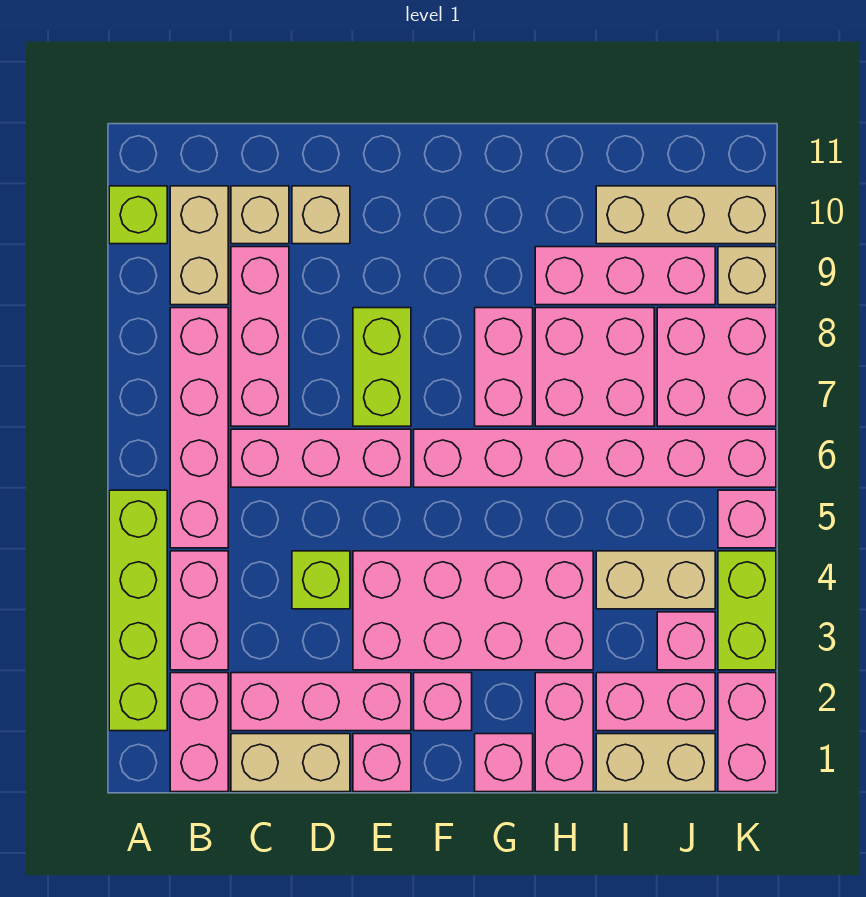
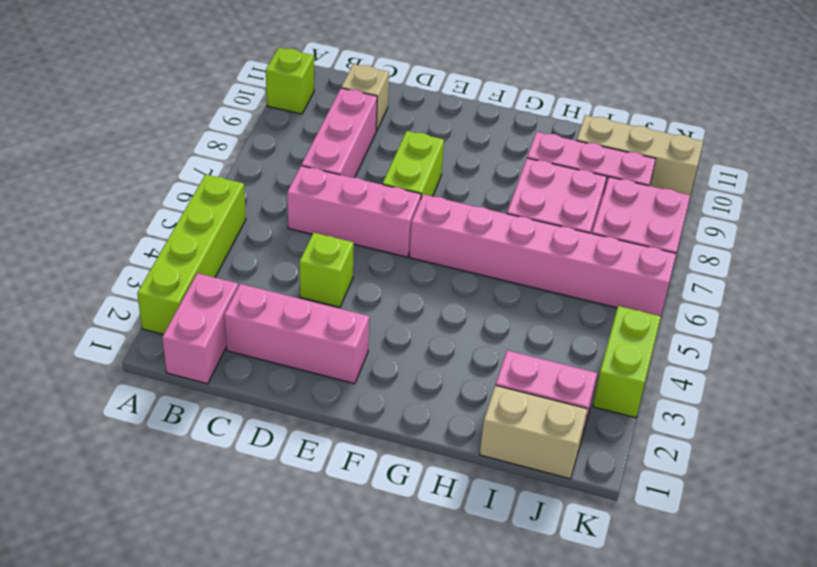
none -> pink brick B3:B4 level 1
none -> pink brick B5:B8 level 1
none -> tan brick B9:B10 level 1
none -> tan brick C1:D1 level 1

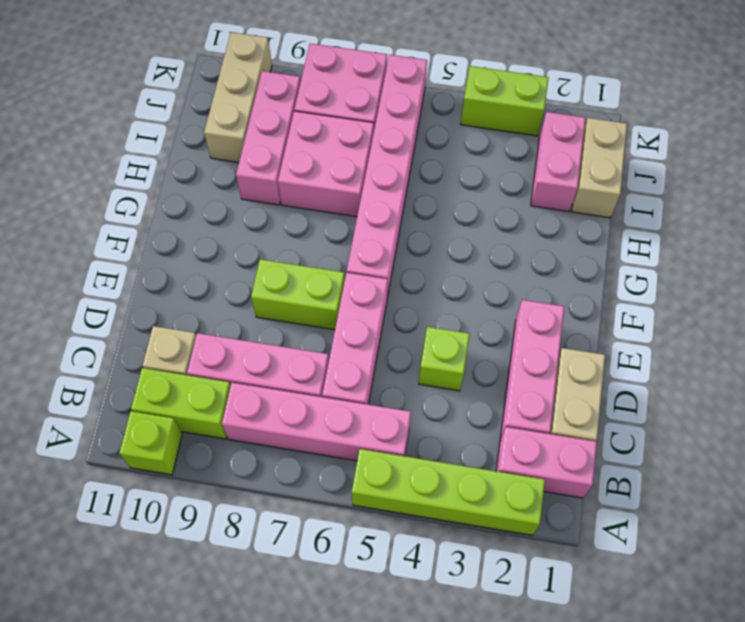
lime brick B9:B10 level 1 -> tan brick B9:B10 level 1
none -> pink brick B3:B4 level 1
none -> tan brick D10 level 1
none -> pink brick E1 level 1
none -> pink brick E3:H4 level 1

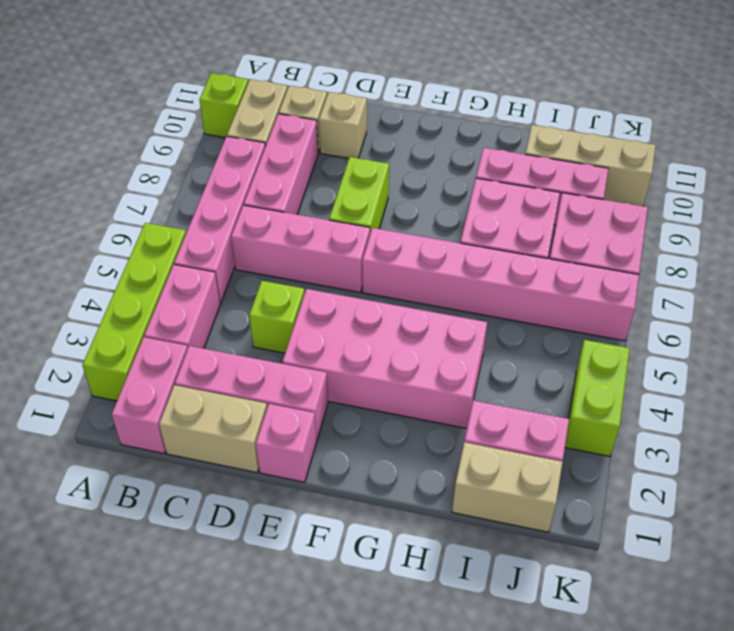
none -> pink brick F2 level 1
none -> pink brick G1 level 1
none -> pink brick G7:G8 level 1
none -> pink brick H1:H2 level 1

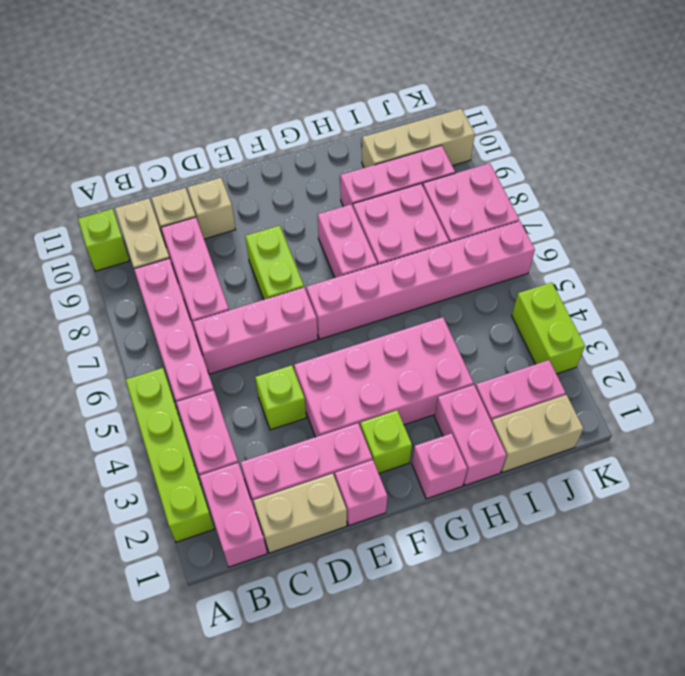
lime brick F2 level 1 -> pink brick F2 level 1
none -> tan brick I4:J4 level 1
none -> pink brick J3 level 1
none -> pink brick K1:K2 level 1
none -> pink brick K5 level 1

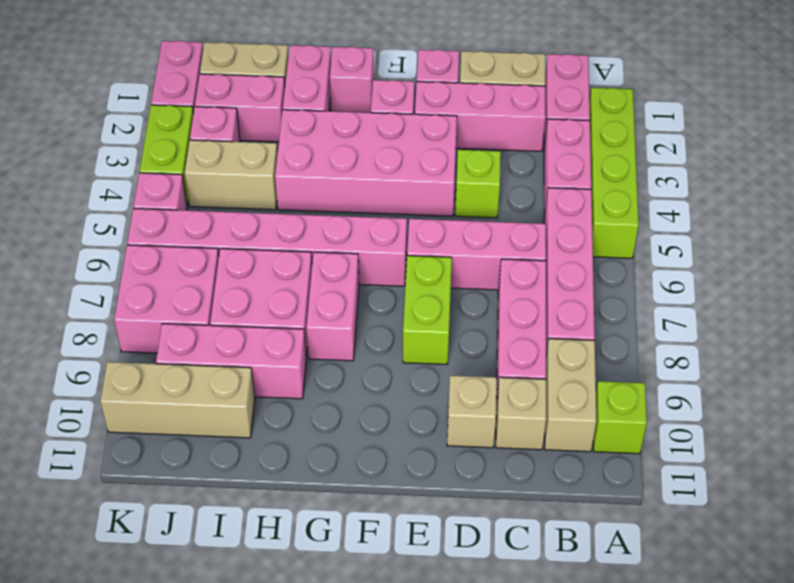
none -> tan brick K9 level 1

